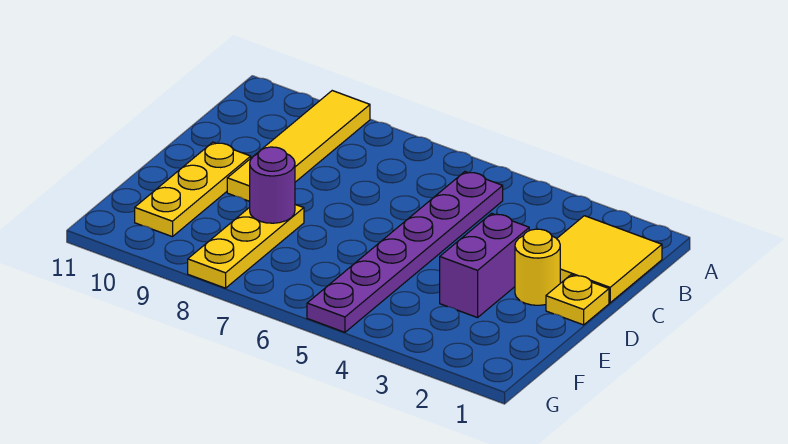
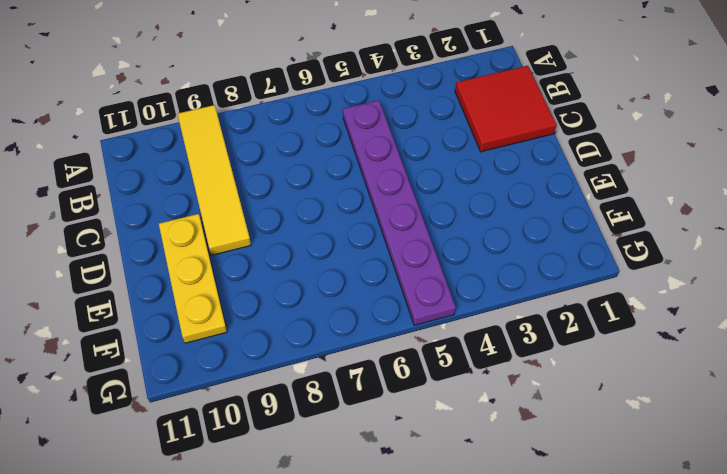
red tile B1:C2 level 1 -> yellow tile B1:C2 level 1
none -> yellow plate D1 level 1
none -> yellow round brick D2 level 1

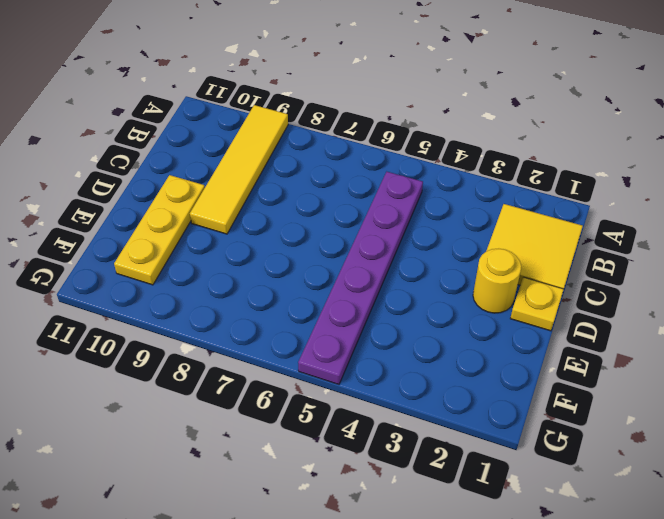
none -> purple brick D3:E3 level 1
none -> yellow plate E8:G8 level 1

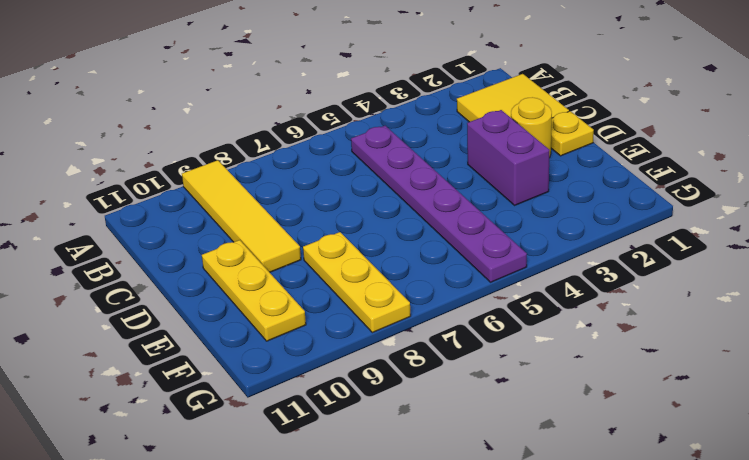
none -> purple round brick E8 level 2

